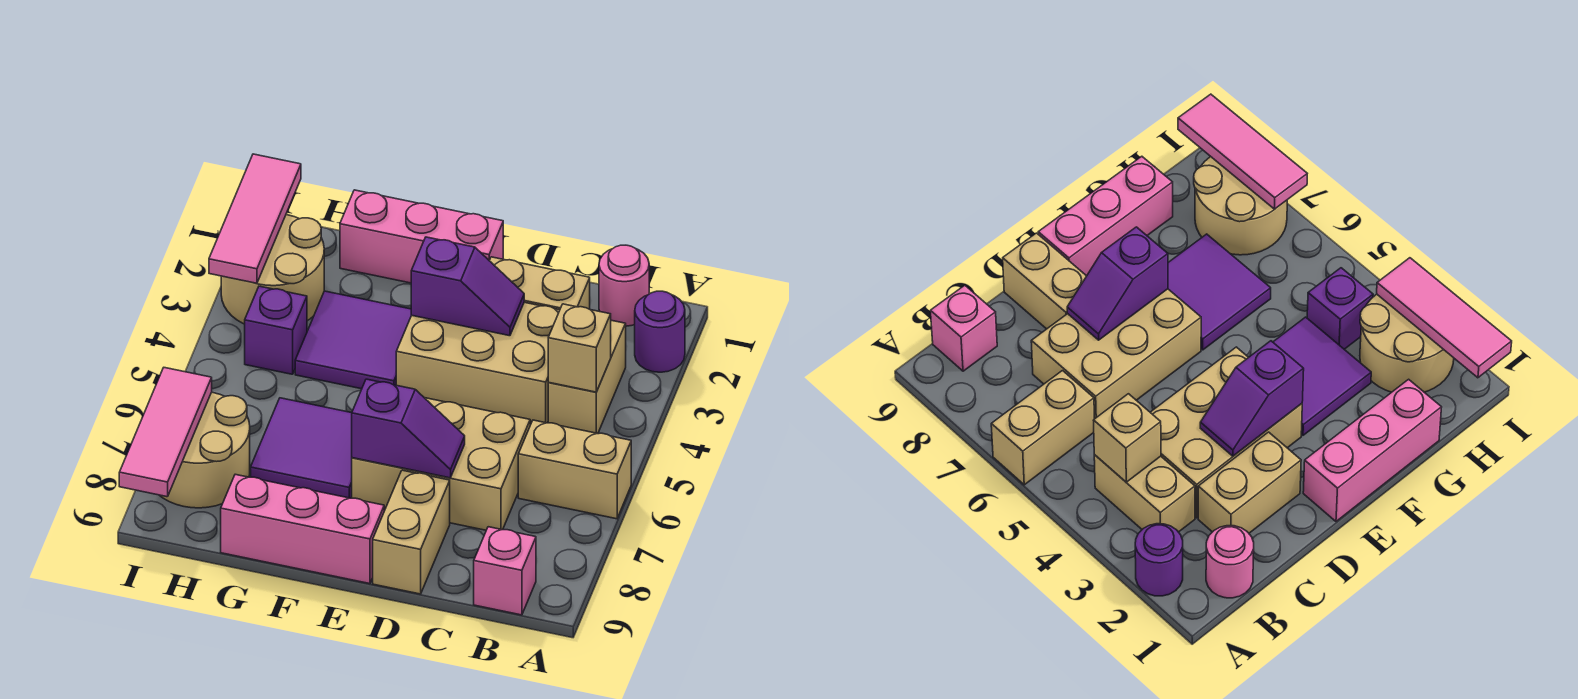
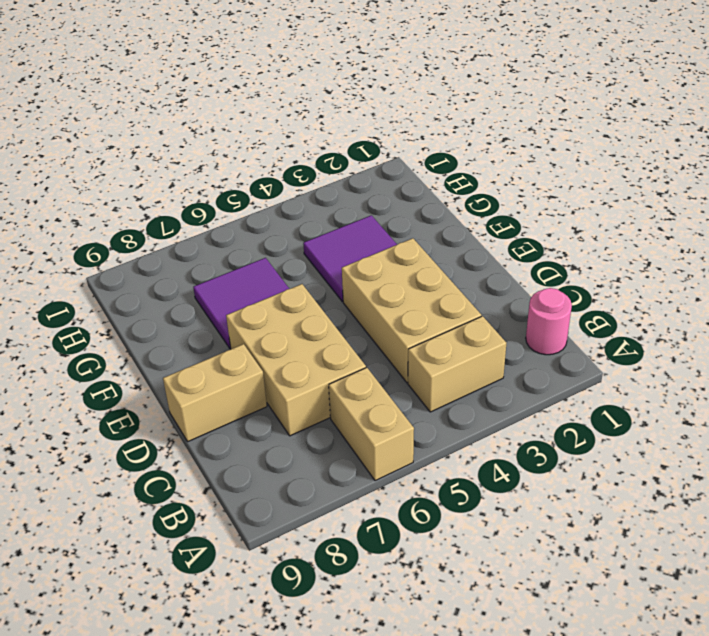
none -> purple round brick A2 level 1
none -> pink brick B9 level 1
none -> tan brick C2:D2 level 1

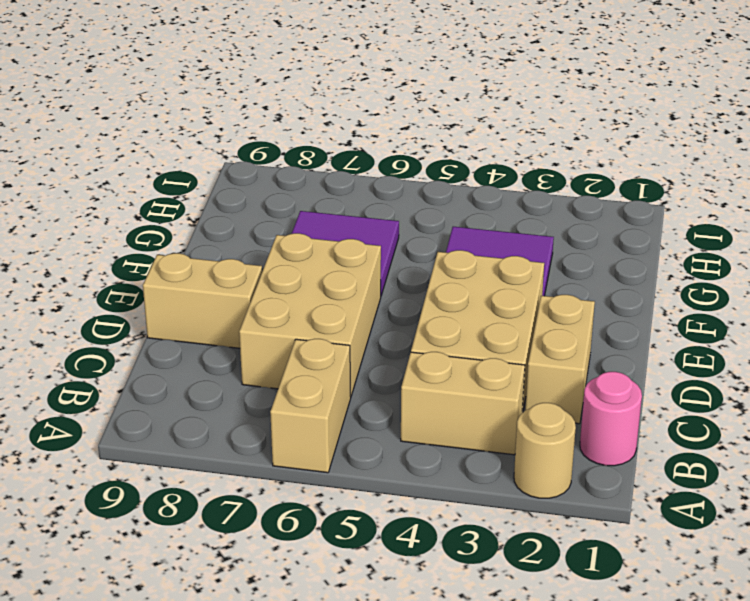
tan round brick A2 level 1 -> purple round brick A2 level 1
none -> pink brick B9 level 1
none -> pink brick E1:G1 level 1
none -> pink brick E9:G9 level 1

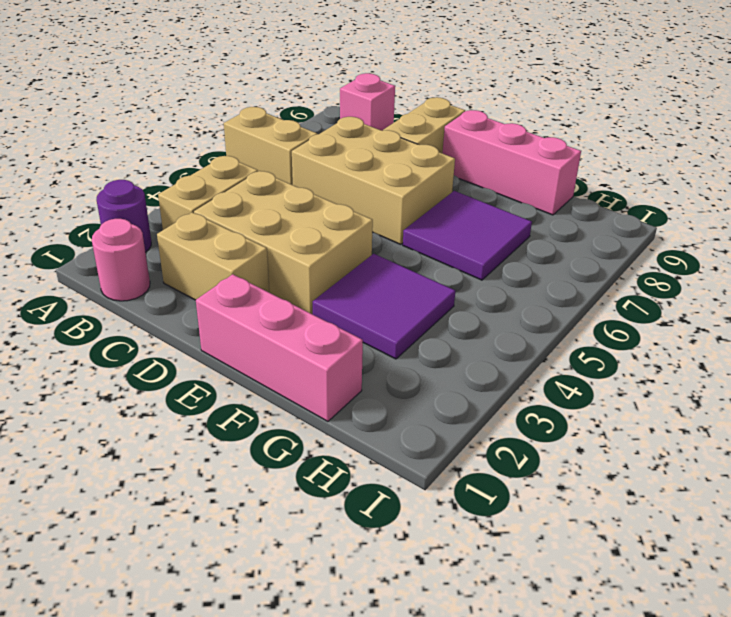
none -> tan round brick H2:I3 level 1
none -> purple brick H4 level 1
none -> tan round brick H7:I8 level 1

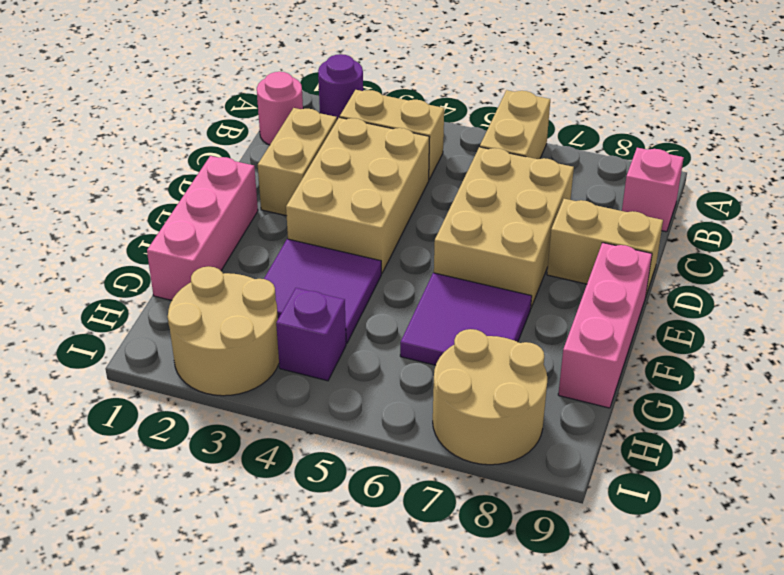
none -> tan brick B4 level 2
none -> purple slope D3:E3 level 2 top E
none -> purple slope D7:E7 level 2 top E

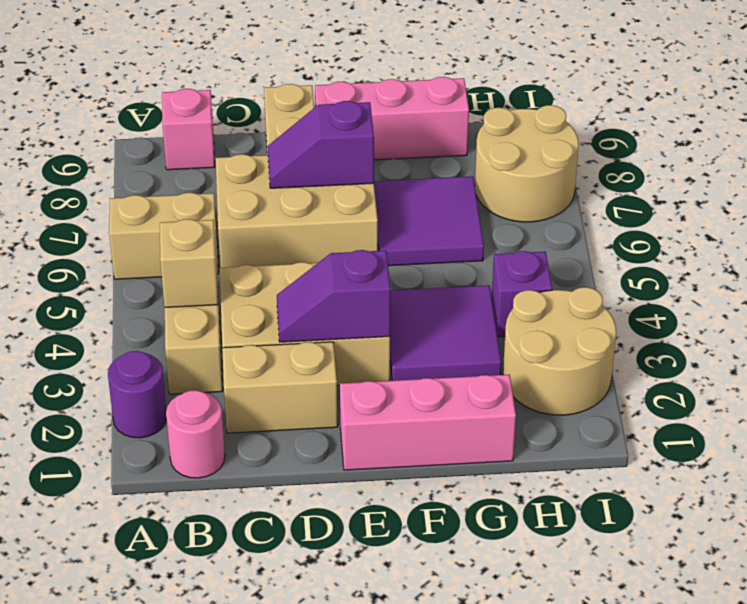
none -> pink tile I1:I3 level 2
none -> pink tile I7:I9 level 2

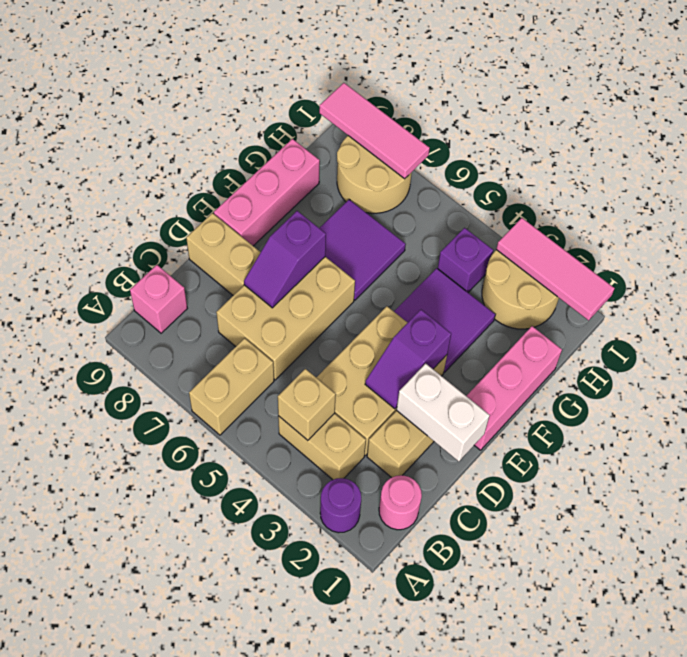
white brick D1:D2 level 2 -> none

